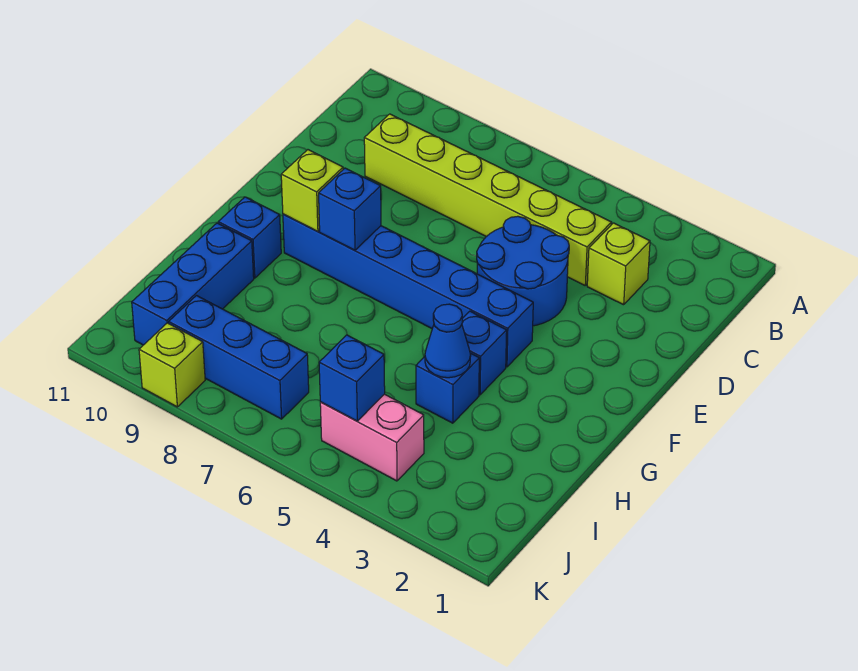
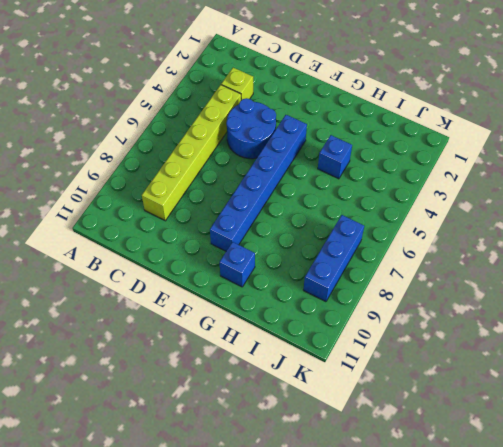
none -> blue brick G4 level 1
none -> blue brick H10:J10 level 1
none -> pink brick J4:J5 level 1

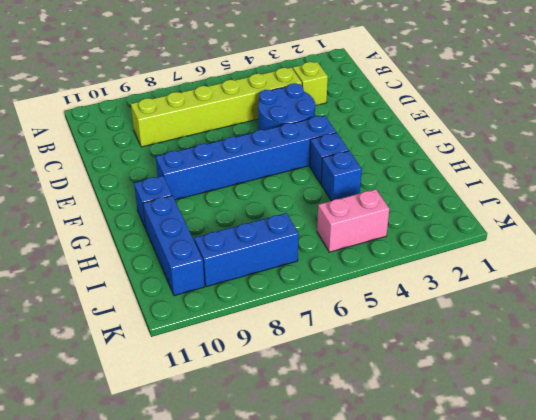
none -> lime brick K9 level 1
none -> blue brick F8 level 2
none -> lime brick F9 level 2

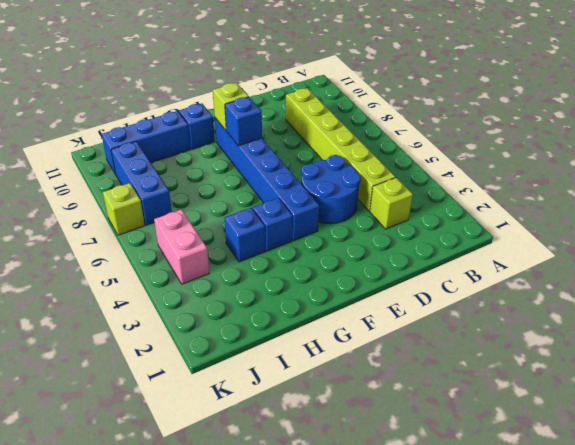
lime brick K7 level 1 -> lime brick K9 level 1
none -> blue cone H4 level 2
none -> blue brick J5 level 2

